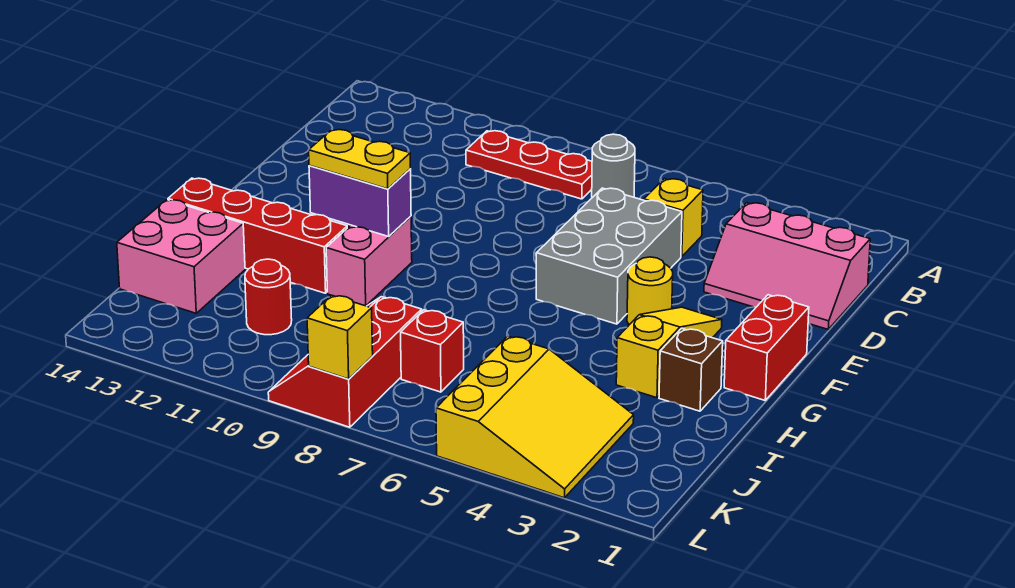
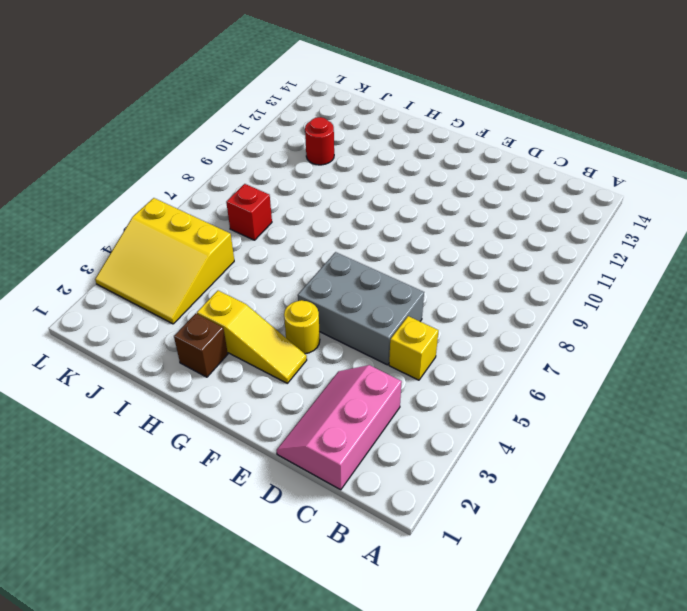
none -> grey round brick B7 level 1
none -> red plate B8:B10 level 1
none -> red brick F1:G1 level 1

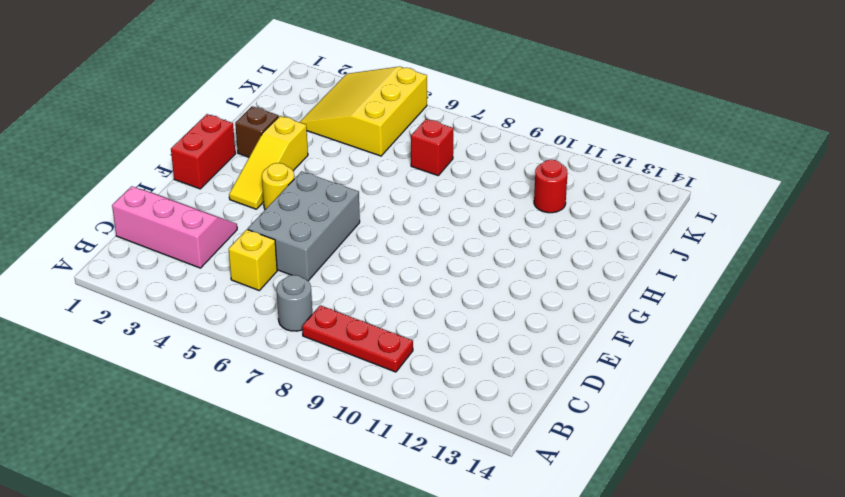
none -> pink brick G10:H10 level 1
none -> red brick H11:H14 level 1
none -> pink brick I13:J14 level 1

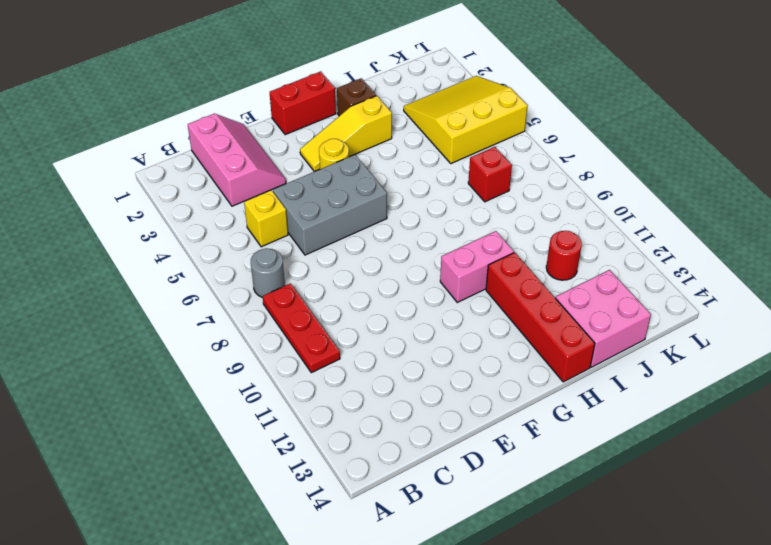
none -> red slope J8:L9 level 1 top 8
none -> purple brick G10:G11 level 2
none -> yellow brick L8 level 2

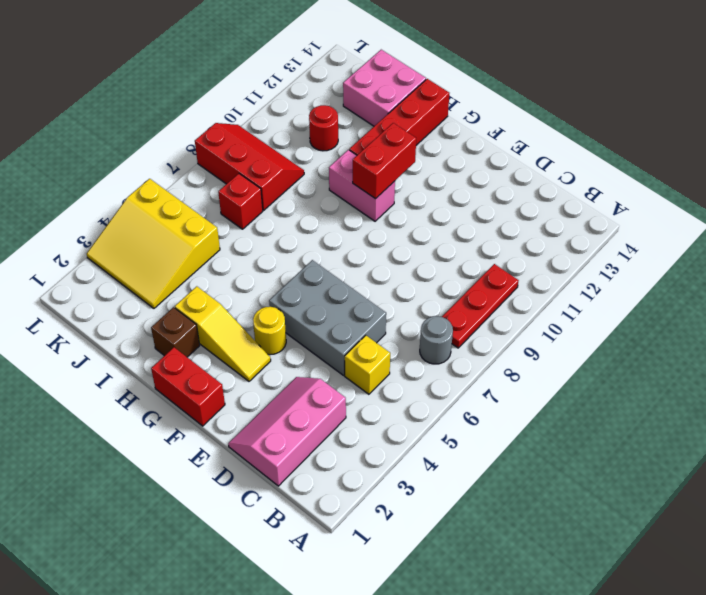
red brick G10:G11 level 2 -> purple brick G10:G11 level 2
none -> yellow brick L8 level 2
none -> yellow plate G10:G11 level 3

